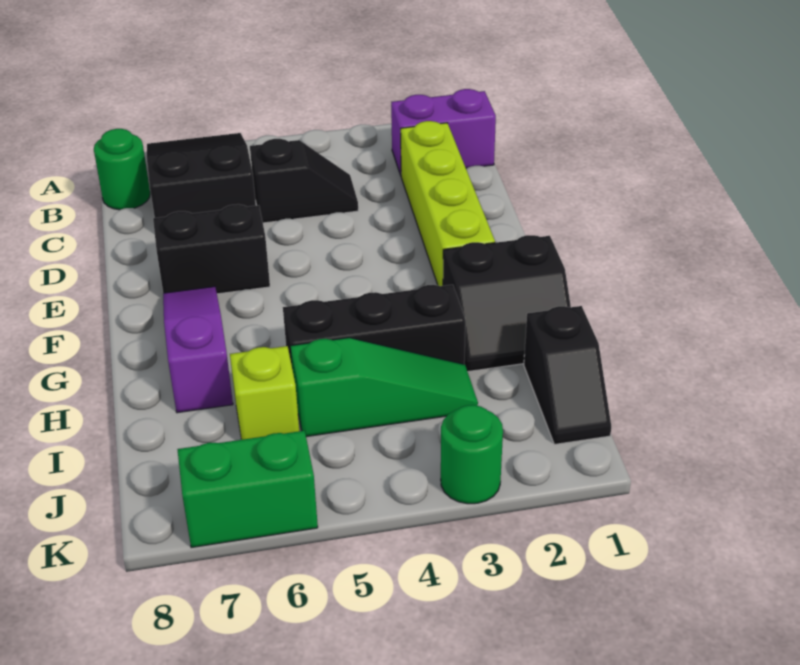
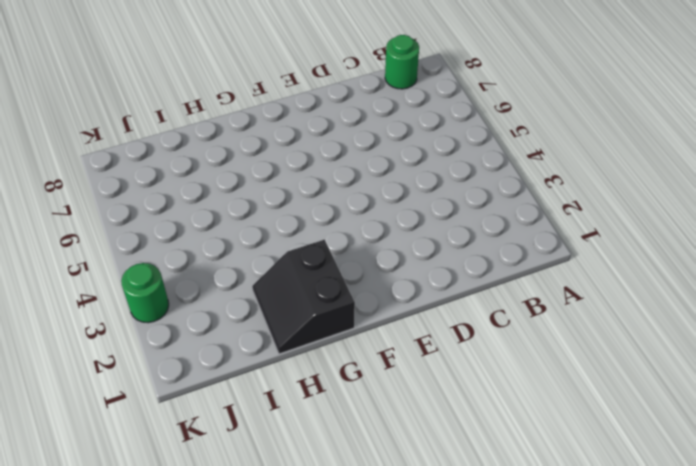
none -> black slope A6:C7 level 1 top C
none -> purple brick B1:B2 level 1
none -> lime brick C2:F2 level 1

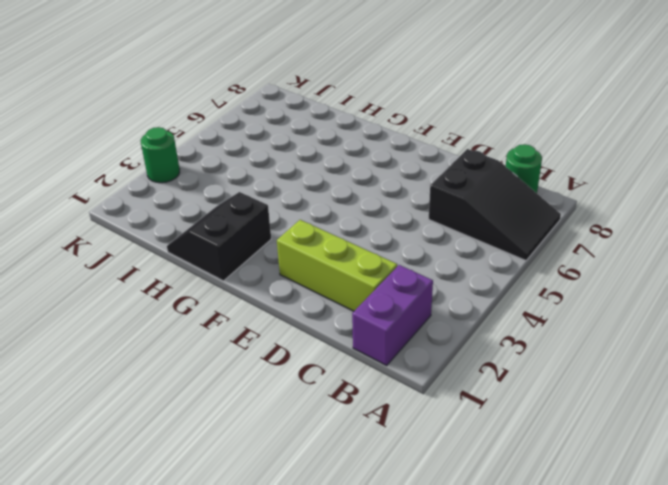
lime brick C2:E2 level 1 -> lime brick C2:F2 level 1
none -> black slope C4:C5 level 1 top 5
none -> black brick E6:E7 level 1
none -> purple slope F7:H7 level 1 top H

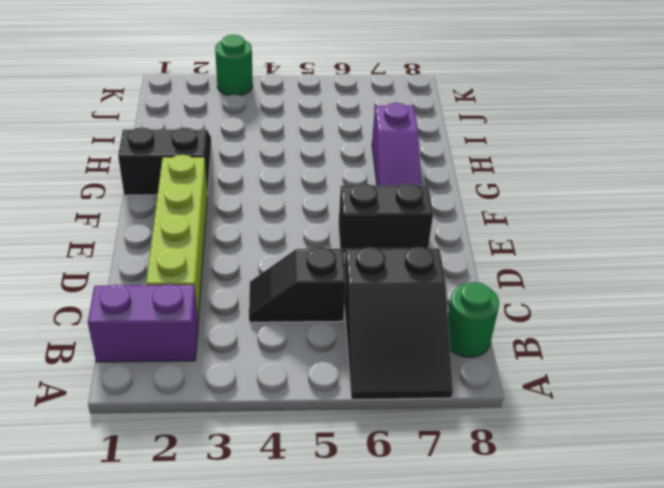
none -> black brick H3:H5 level 1
none -> black slope I1:J1 level 1 top I
none -> green slope I3:I5 level 1 top 5

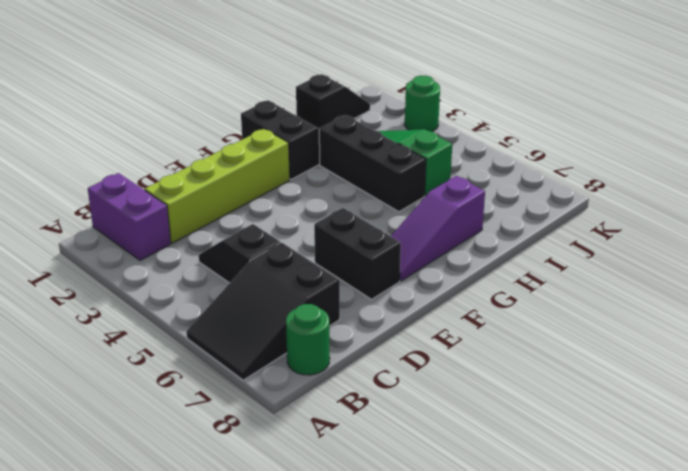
none -> lime brick I6 level 1
none -> green brick K6:K7 level 1

